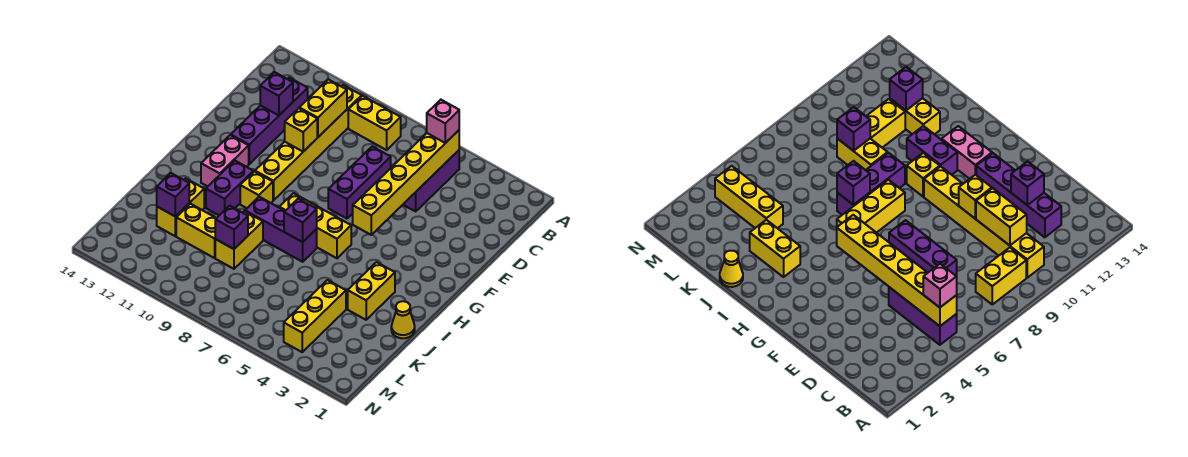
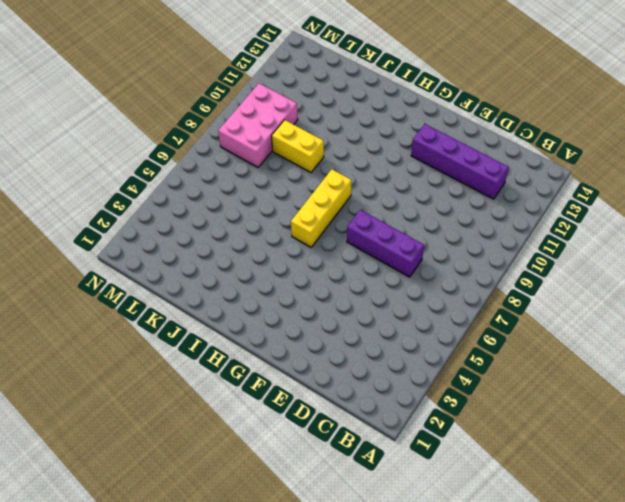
pink brick L8:M10 level 1 -> none
none -> purple brick B5:D5 level 1
none -> yellow brick B8:B9 level 1
none -> yellow brick B10:G10 level 1

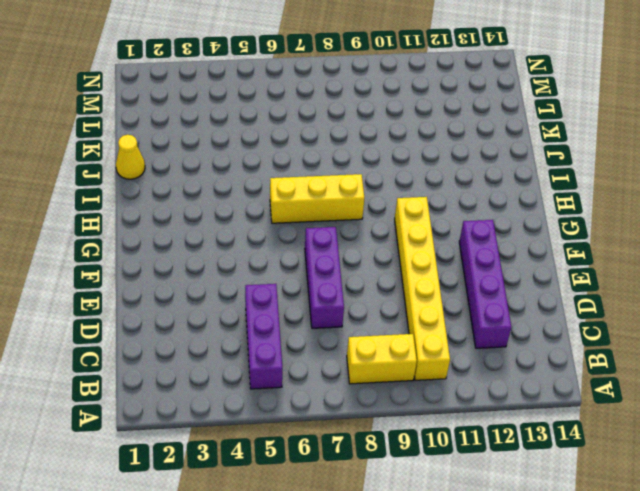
none -> pink brick G12:H12 level 1
none -> yellow brick H10 level 1
none -> purple brick H11:I11 level 1

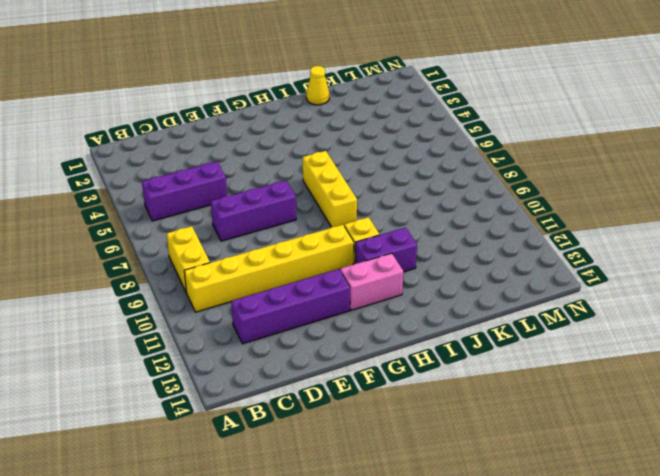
none -> yellow brick I3:J3 level 1
none -> purple brick I7:I9 level 1
none -> yellow brick J9:K9 level 1

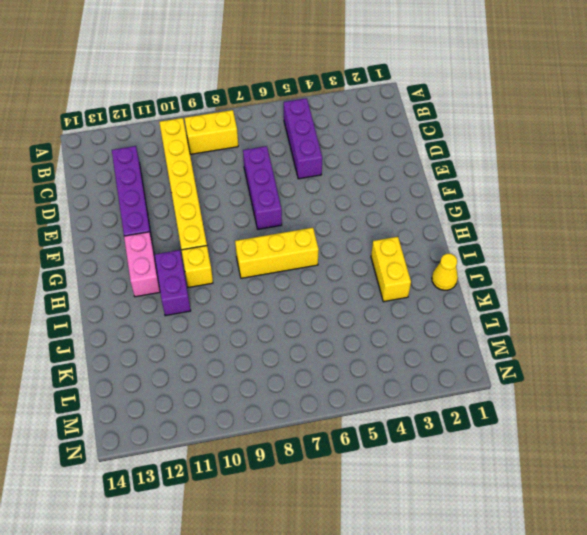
none -> purple brick I7:I9 level 1
none -> yellow brick J9:K9 level 1
none -> yellow brick J12:K12 level 1

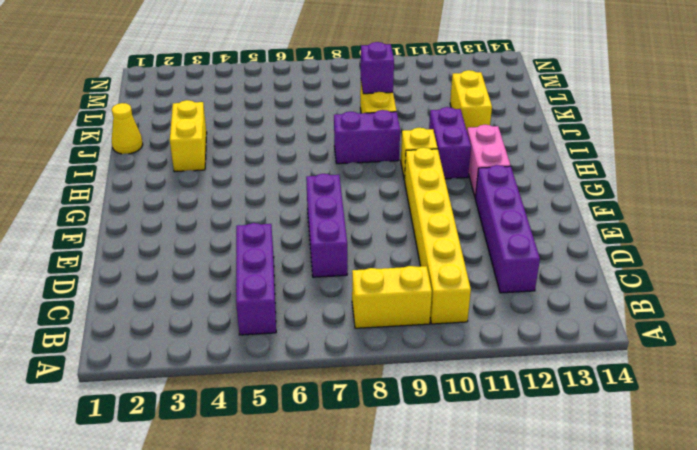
purple brick I8:I9 level 1 -> purple brick I7:I9 level 1
none -> yellow brick H6:H8 level 1
none -> yellow brick K4:M4 level 1
none -> yellow brick K10:K11 level 1

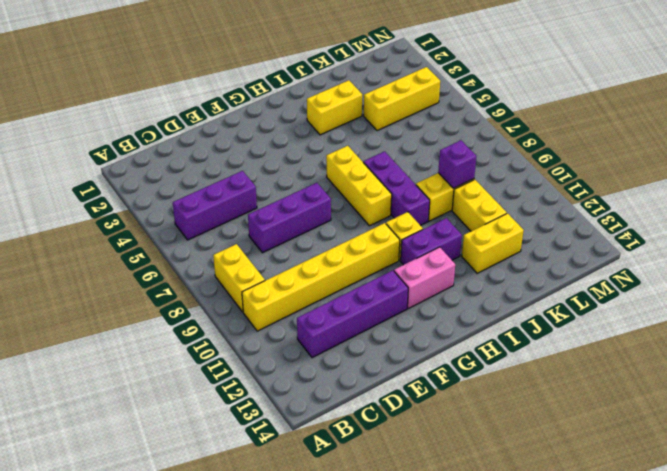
none -> yellow cone J1 level 1
none -> yellow brick B5:G5 level 2
none -> yellow brick C10:D10 level 2

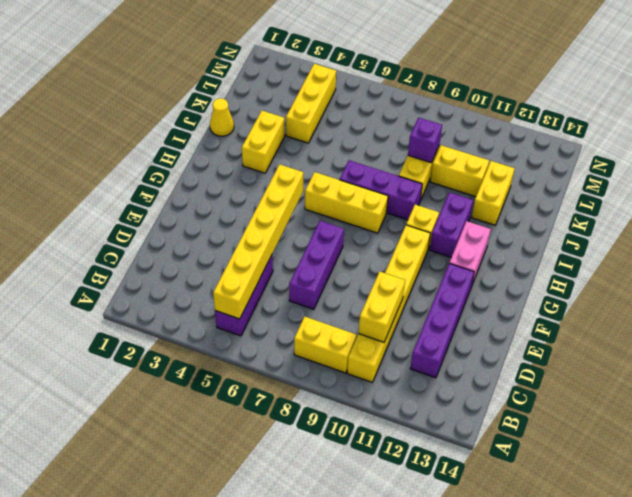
none -> purple brick D12 level 2
none -> yellow brick E10 level 2
none -> purple brick I7 level 2

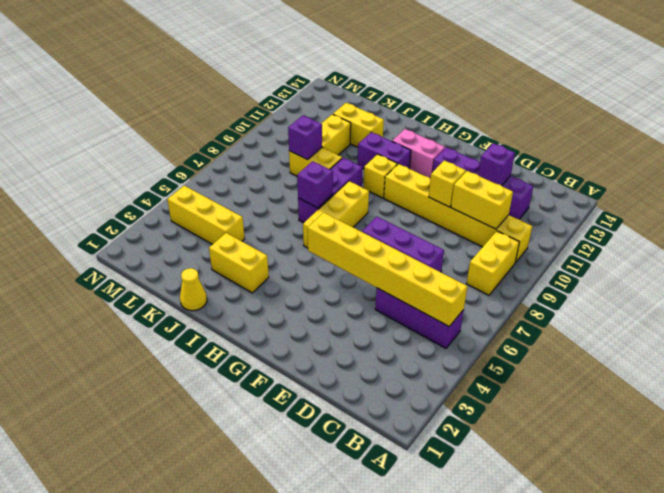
none -> purple brick K12 level 2
none -> pink brick B5 level 3

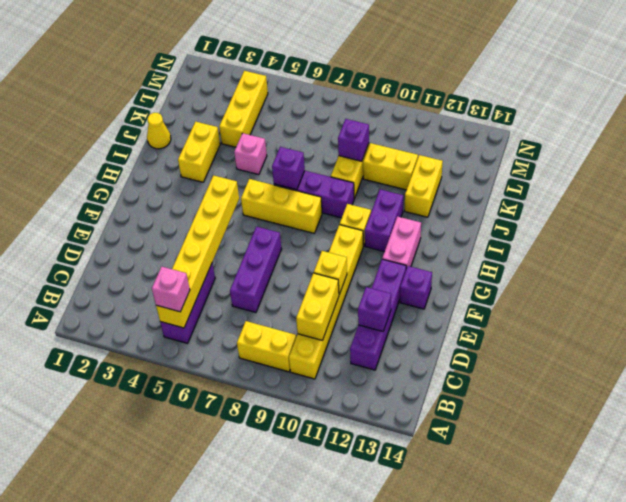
purple brick F13 level 1 -> purple brick K12 level 2
pink brick J5 level 1 -> none

